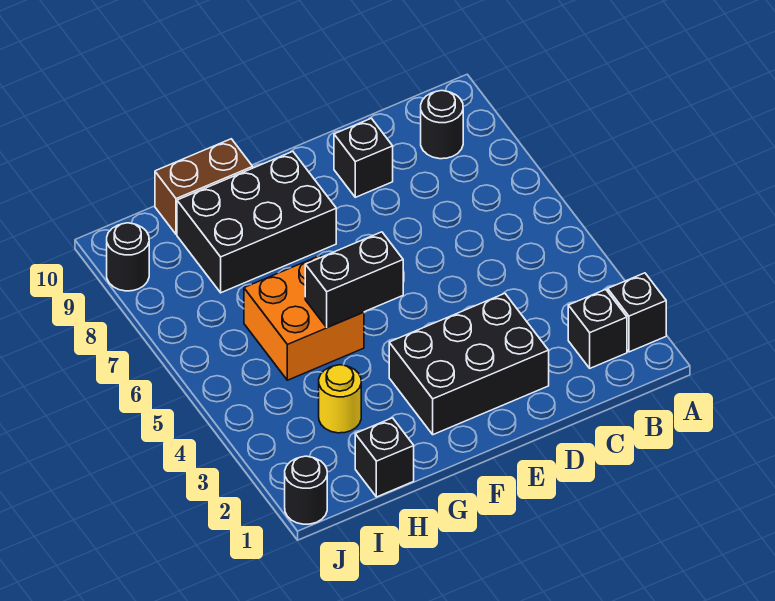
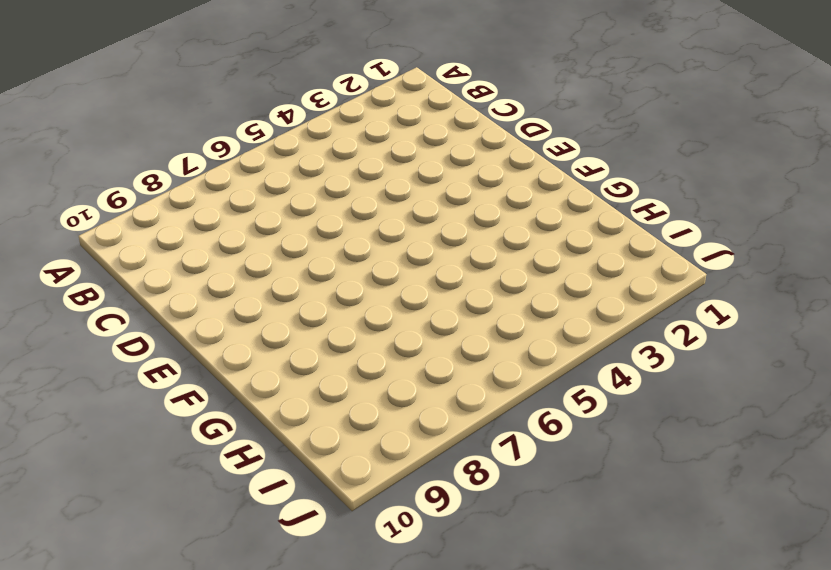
none -> black brick A2 level 1
none -> black brick B2 level 1
none -> black round brick B9 level 1

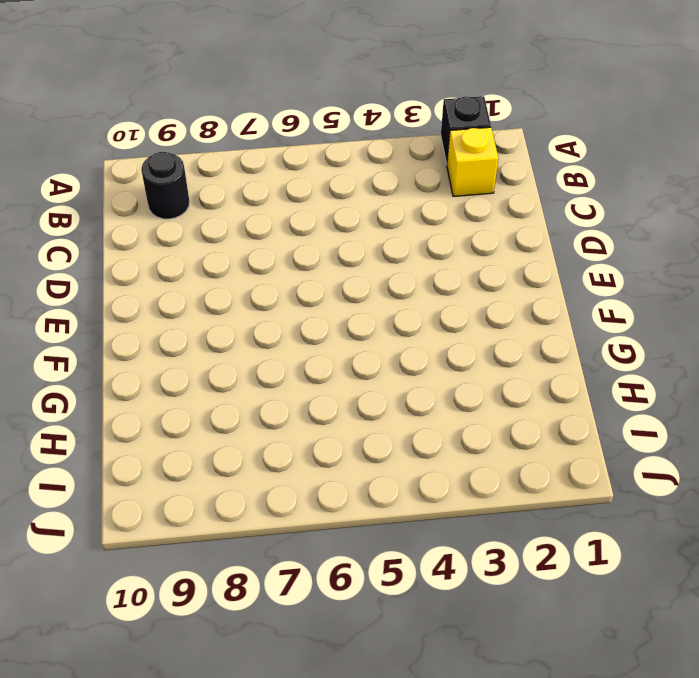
yellow brick B2 level 1 -> black brick B2 level 1
none -> black brick D2:F3 level 1
none -> black brick D9 level 1
none -> black brick F8:H9 level 1

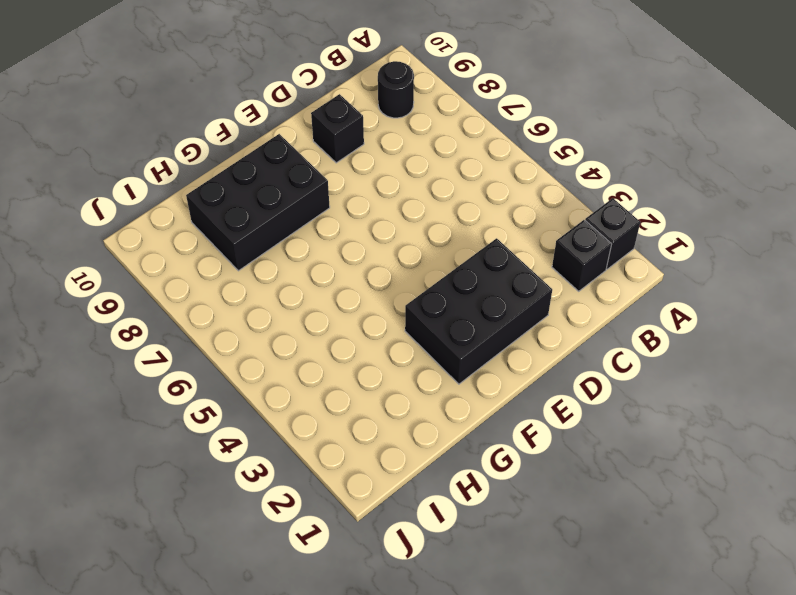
none -> orange brick G5:H6 level 1
none -> brown brick G10:H10 level 1
none -> black brick H1 level 1

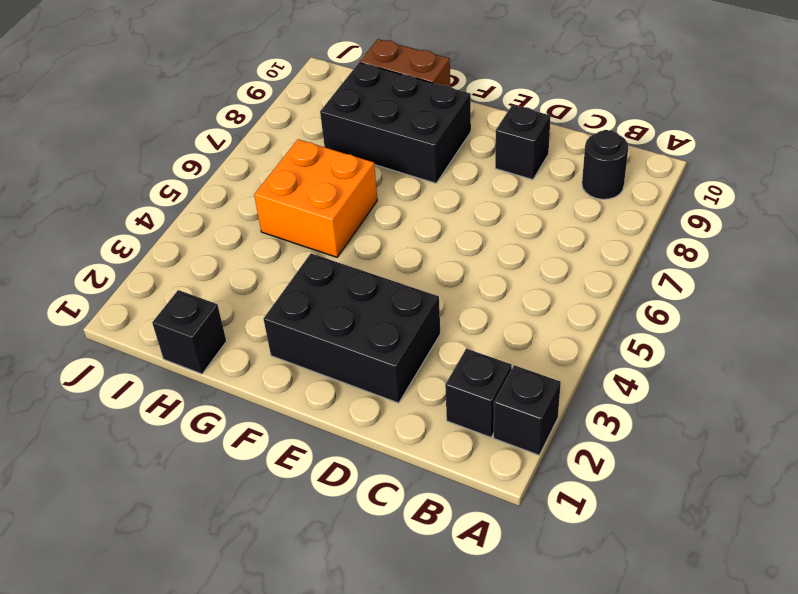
none -> yellow round brick H3 level 1
none -> black round brick J1 level 1
none -> black round brick J9 level 1

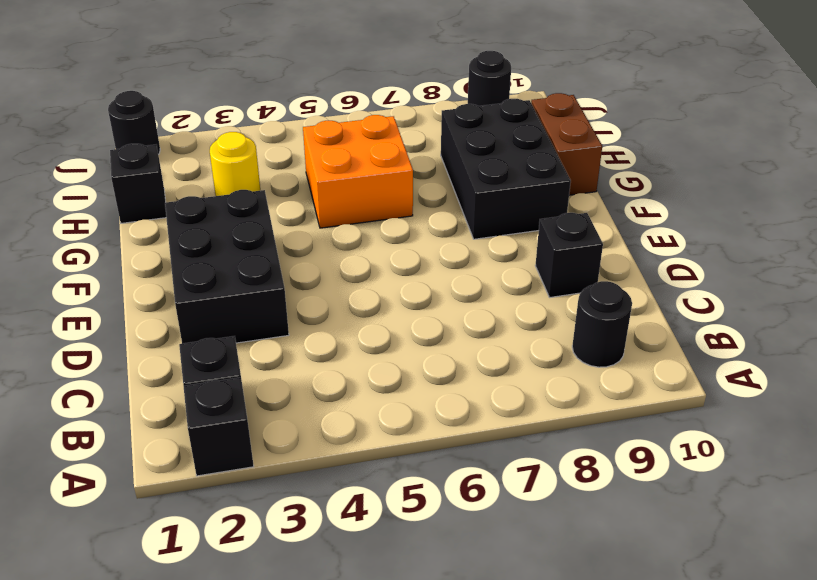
none -> black brick F5:G5 level 2

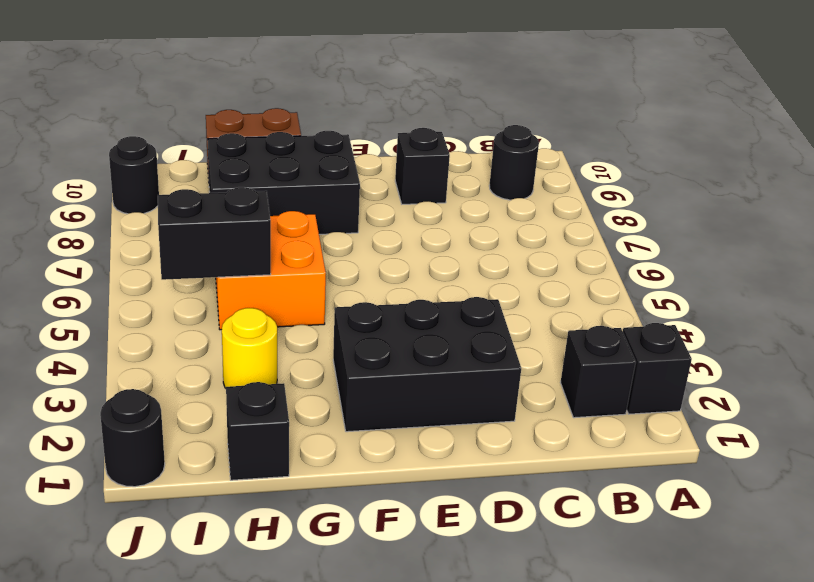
black brick H5:I5 level 2 -> black brick F5:G5 level 2

